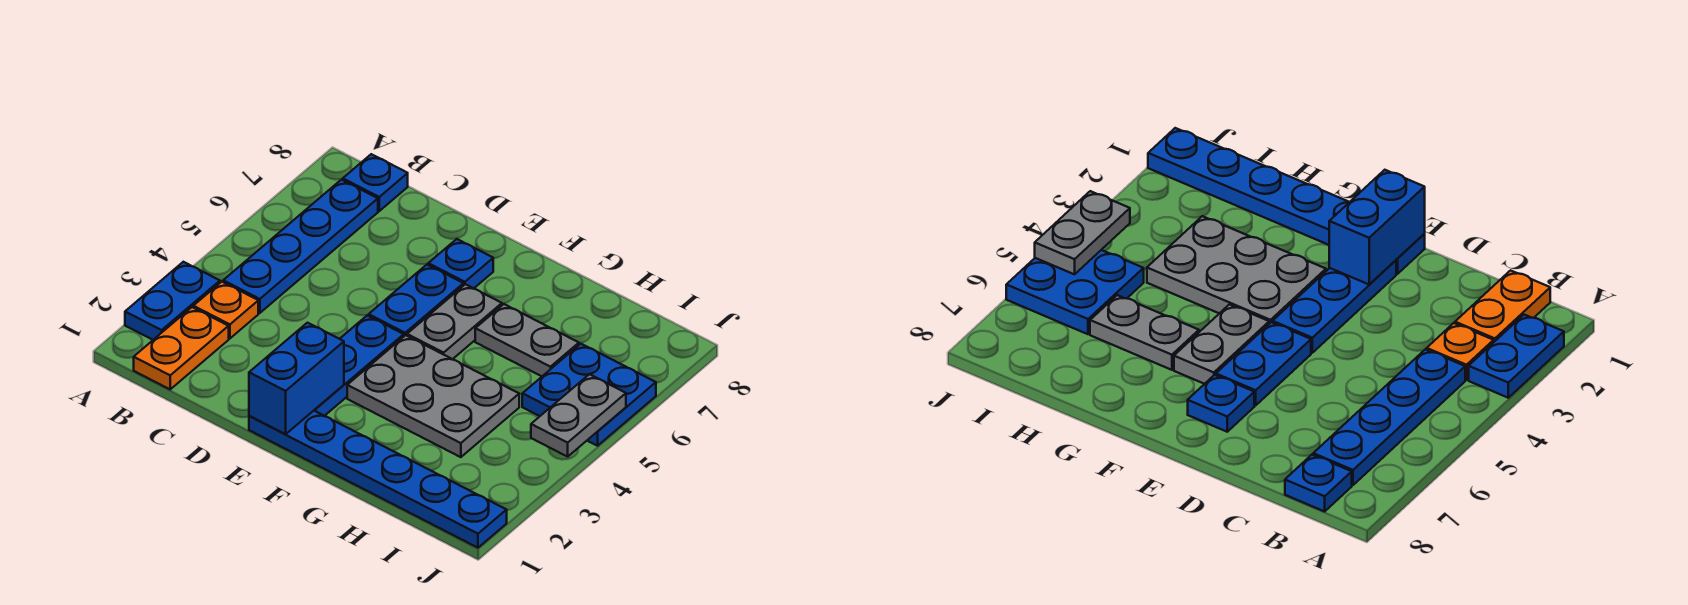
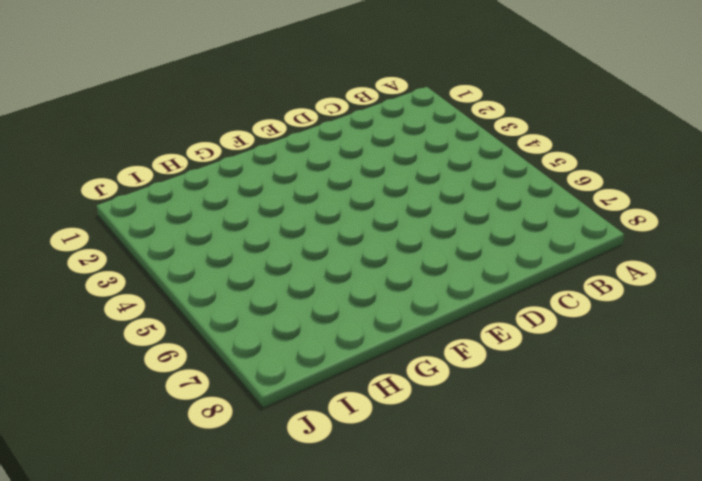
none -> blue plate A2:A3 level 1
none -> orange plate B1:B2 level 1
none -> orange plate B3 level 1

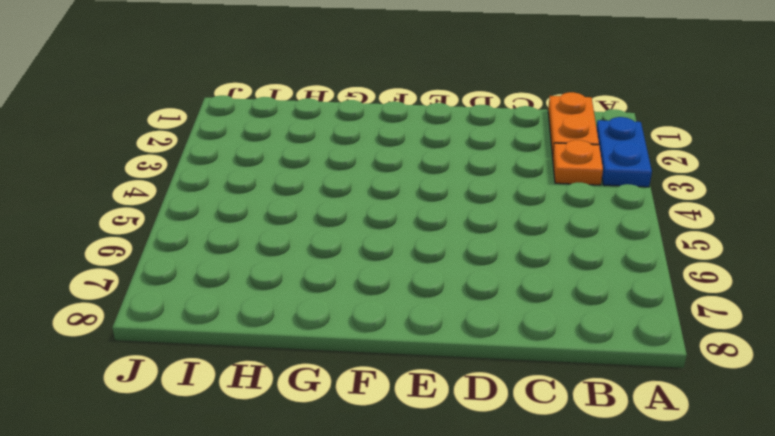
none -> blue plate B4:B7 level 1
none -> blue plate B8 level 1
none -> blue plate E1:J1 level 1

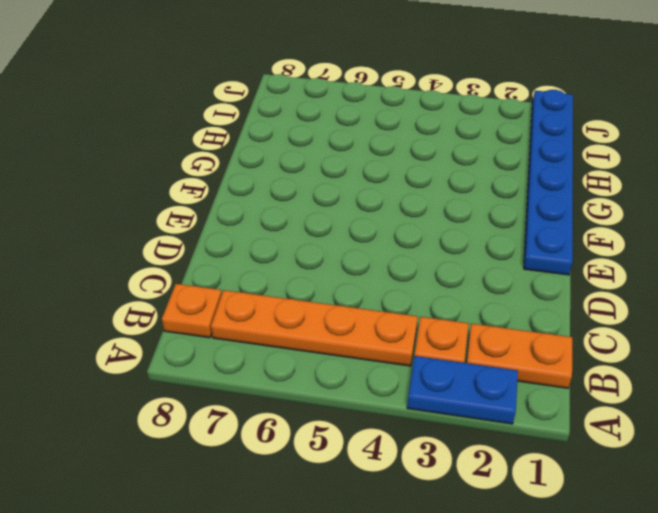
orange plate B4:B7 level 1 -> blue plate B4:B7 level 1
orange plate B8 level 1 -> blue plate B8 level 1
none -> blue plate E2:E4 level 1
none -> blue plate E5:E6 level 1
none -> blue plate E7 level 1

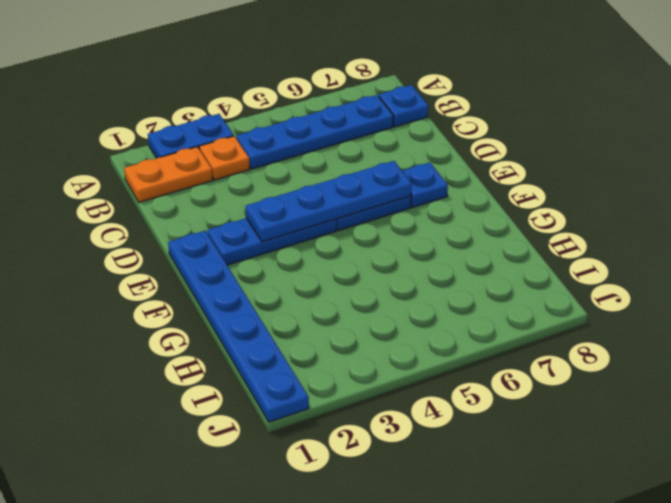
blue plate E3:E6 level 2 -> none
none -> grey plate F3:H4 level 1
none -> grey plate F5:F6 level 1
none -> grey plate G6:H6 level 1

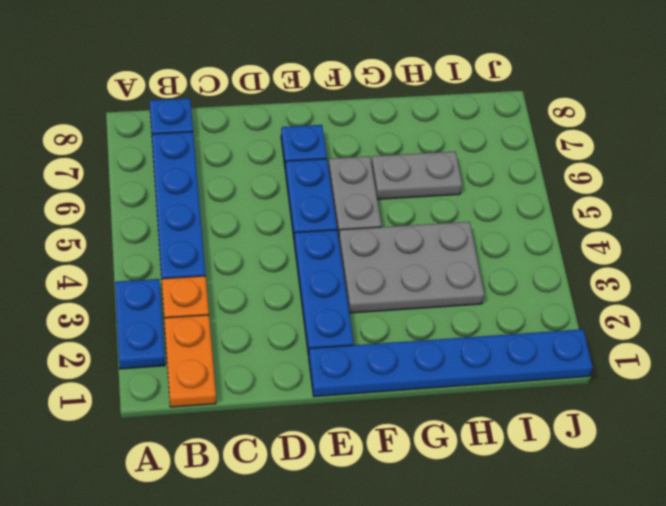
none -> blue plate I5:J6 level 1
none -> blue brick E1:E2 level 2
none -> grey plate J4:J5 level 2

